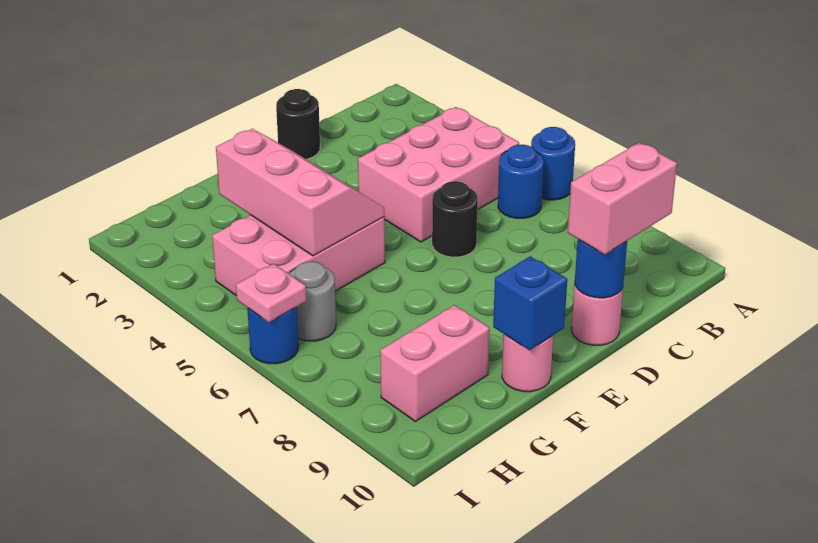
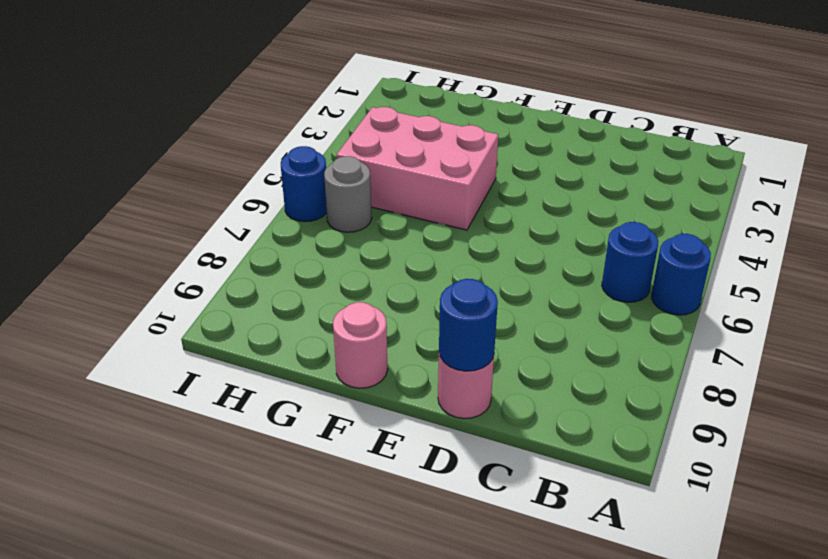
none -> pink brick B4:D5 level 1
none -> black round brick D1 level 1
none -> black round brick D6 level 1

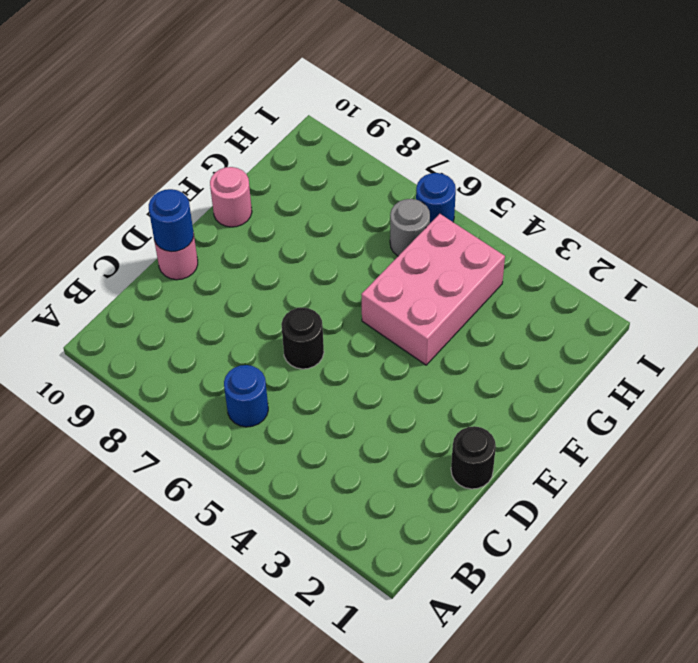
none -> blue round brick A6 level 1
none -> pink brick B4:D5 level 1
none -> pink brick G9:H9 level 1

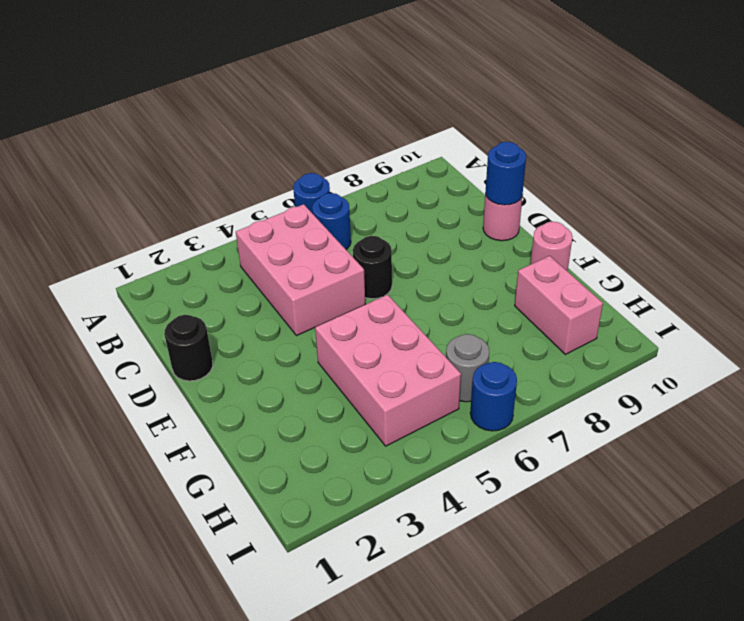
none -> pink slope F3:G5 level 2 top G
none -> blue brick F10 level 2
none -> pink plate I6 level 2

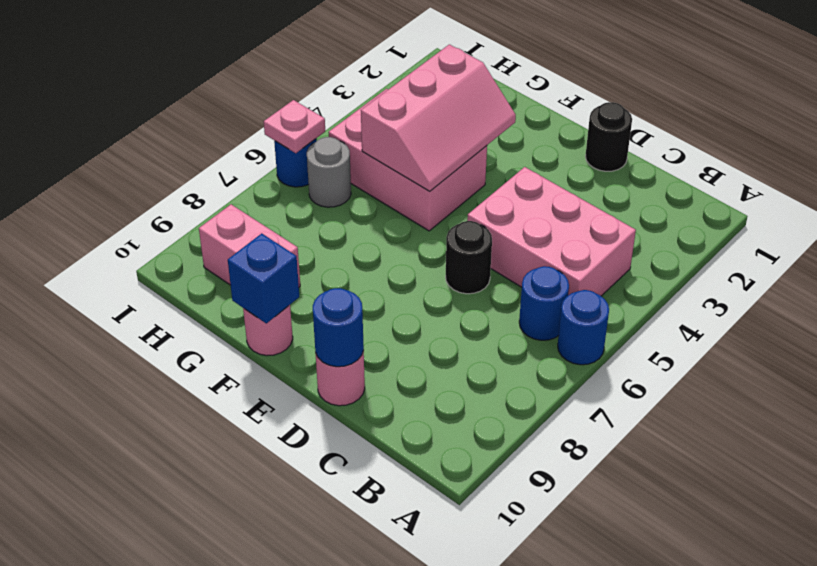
none -> pink brick C10:D10 level 3

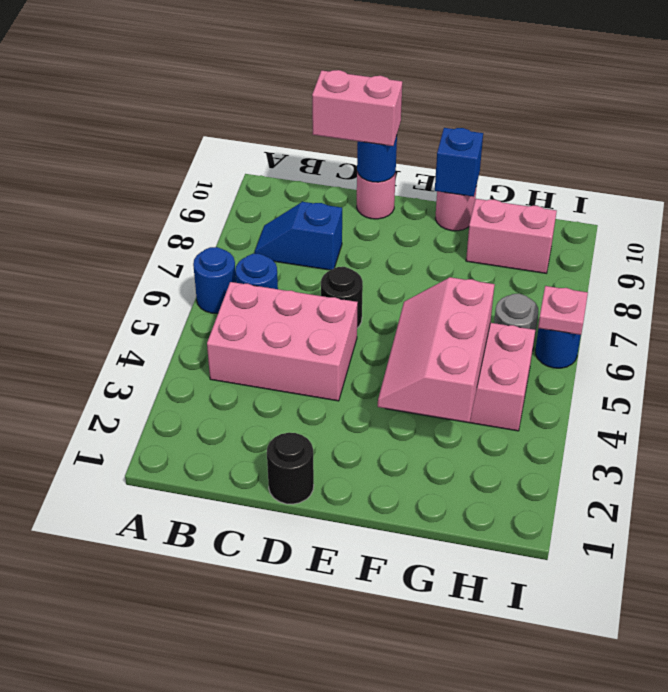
blue slope B8:C8 level 1 top C -> none

